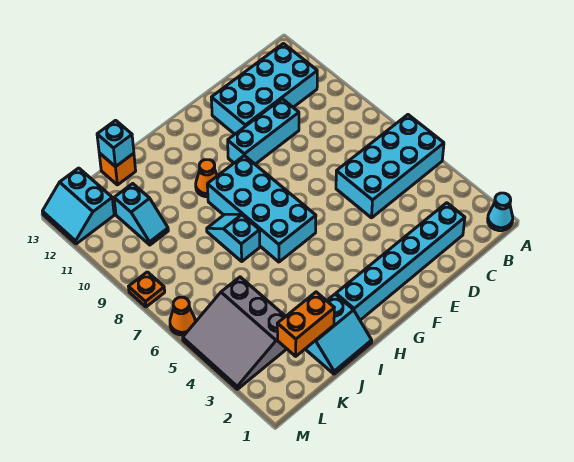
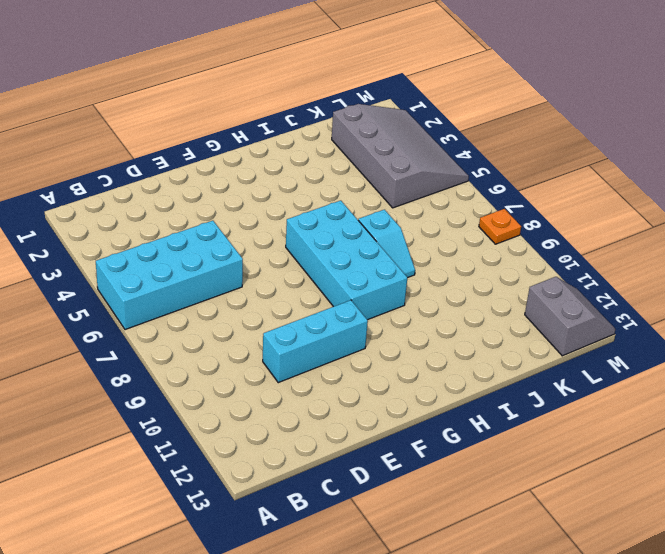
grey slope K2:M5 level 1 top K -> grey slope K3:M5 level 1 top K
grey slope L12:M13 level 1 top L -> cyan slope L12:M13 level 1 top L
none -> cyan cone A1 level 1
none -> cyan brick B11:E12 level 1
none -> cyan brick C2:H2 level 1

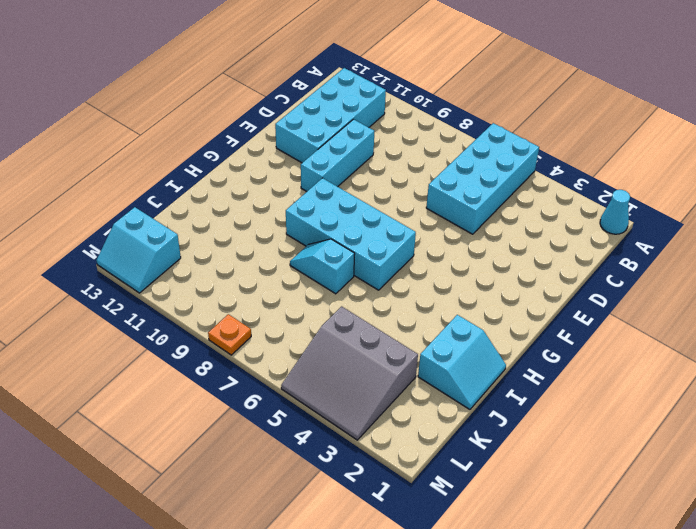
none -> cyan brick C2:H2 level 1
none -> orange cone H10 level 1
none -> orange brick J13 level 1

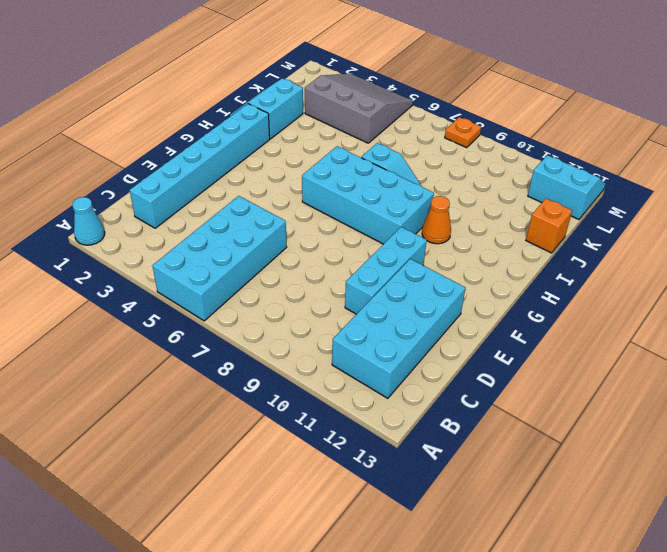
none -> cyan slope K10:K11 level 1 top 11
none -> orange cone M6 level 1
none -> orange brick J2:K2 level 2

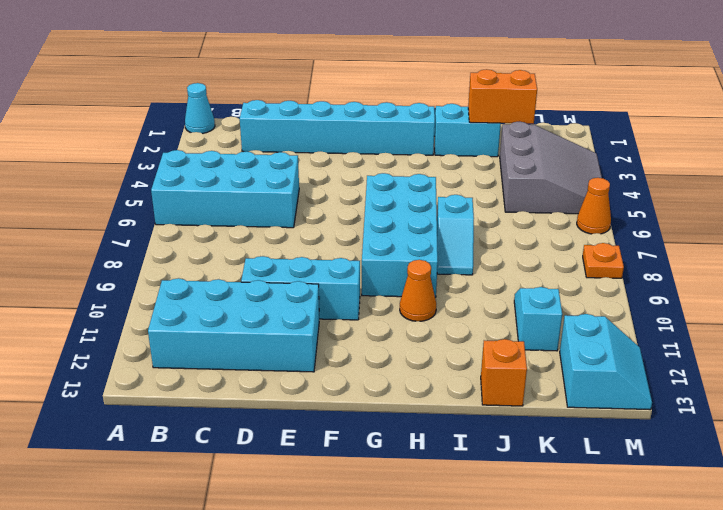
none -> cyan brick J13 level 2

